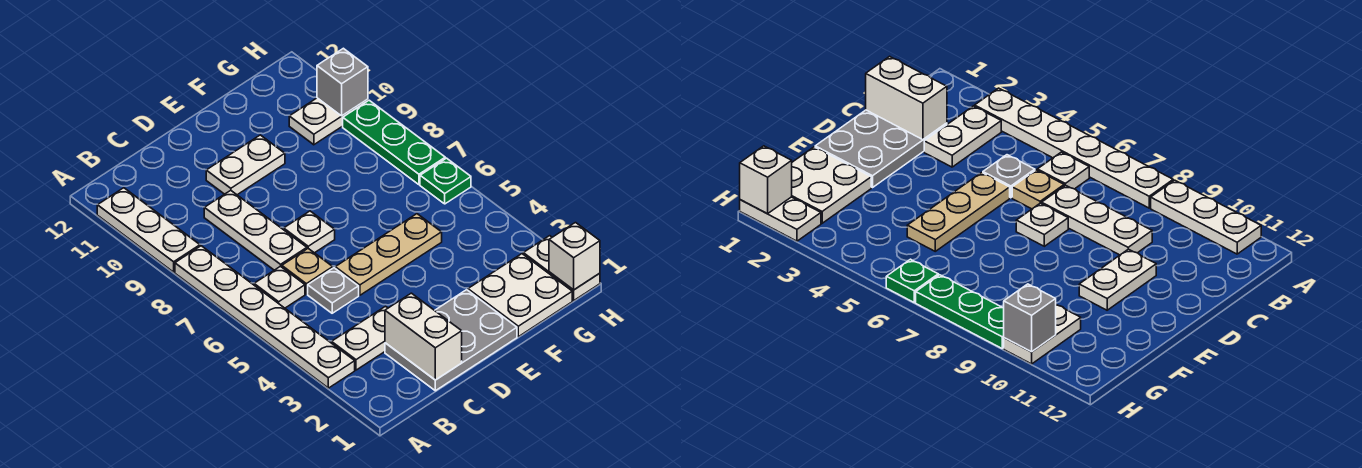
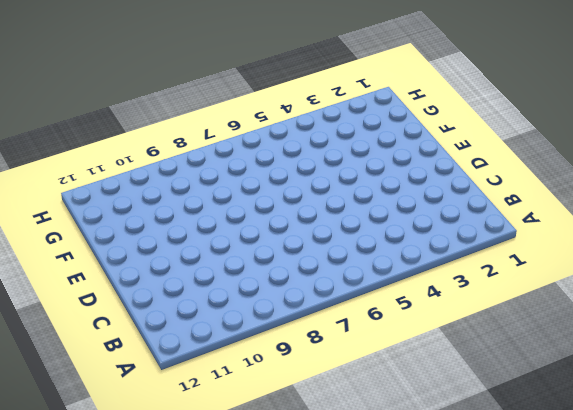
none -> white plate A3:A8 level 1
none -> white plate A9:A11 level 1
none -> white plate B3:C3 level 1

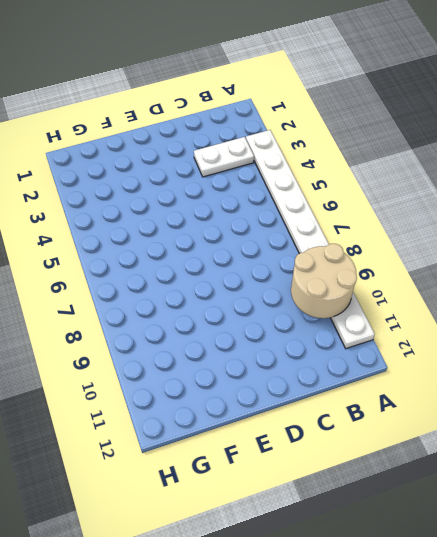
tan round brick A9:B10 level 2 -> none
none -> white plate B6 level 1
none -> grey plate C1:E2 level 1
none -> grey plate C5 level 1

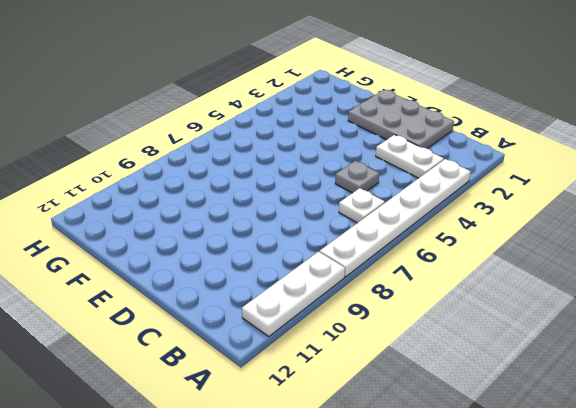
none -> tan plate C6 level 1
none -> white plate C7:C9 level 1
none -> tan plate D5:F5 level 1

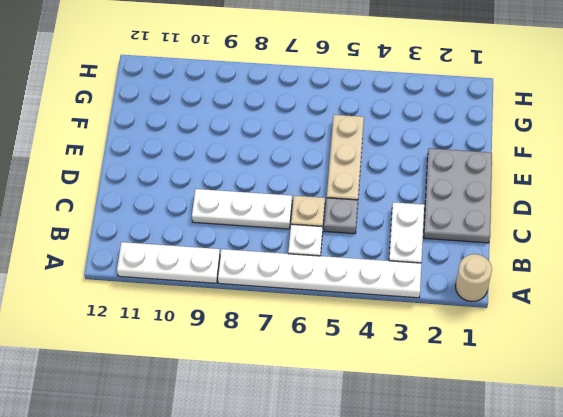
tan round brick A1 level 1 -> none
none -> white plate D7 level 1
none -> white plate D10:E10 level 1
none -> white plate F1:G2 level 1

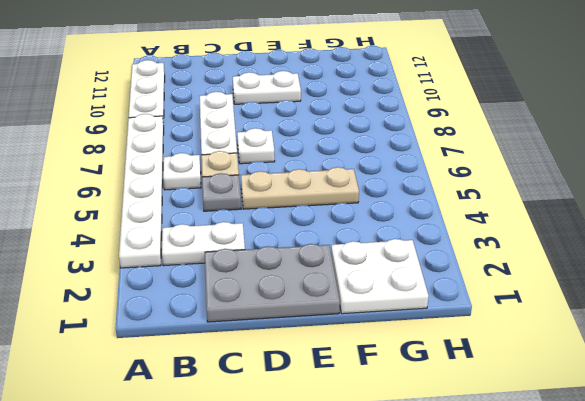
none -> white plate G10:H10 level 1
none -> white plate H1:H2 level 1
none -> green plate H6 level 1

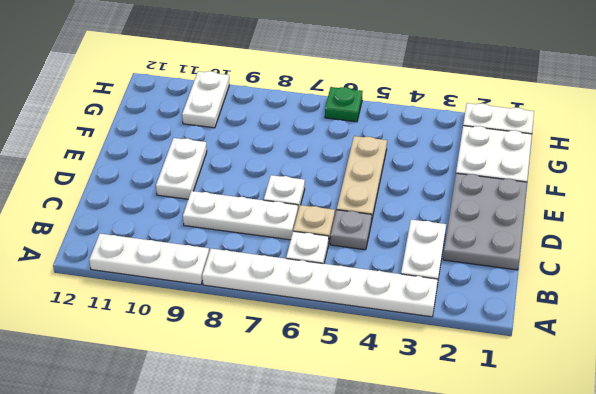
none -> green plate H7:H9 level 1
none -> white brick C1:C2 level 2
none -> white brick H1 level 2

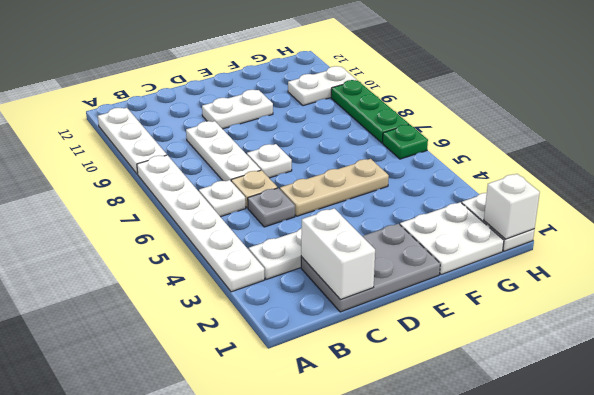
none -> grey brick H10 level 2

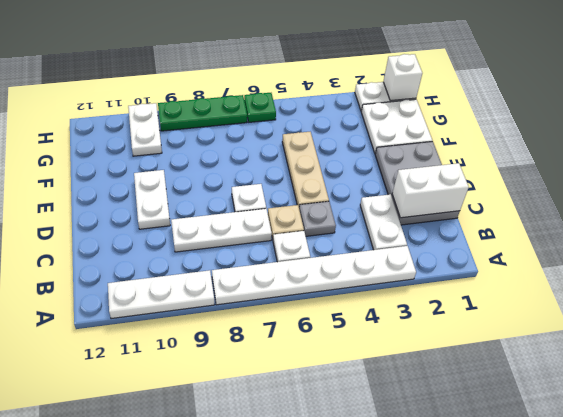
none -> grey brick H10 level 2

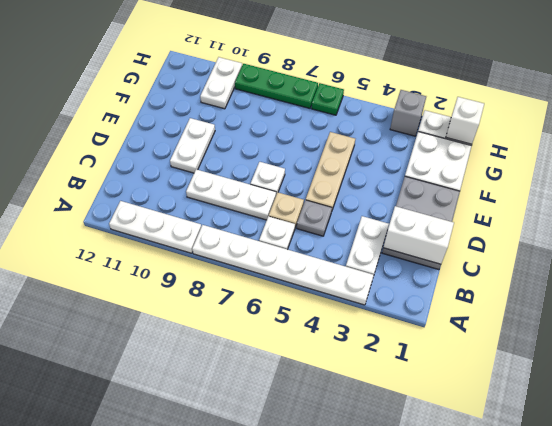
grey brick H3 level 1 -> grey brick H10 level 2

